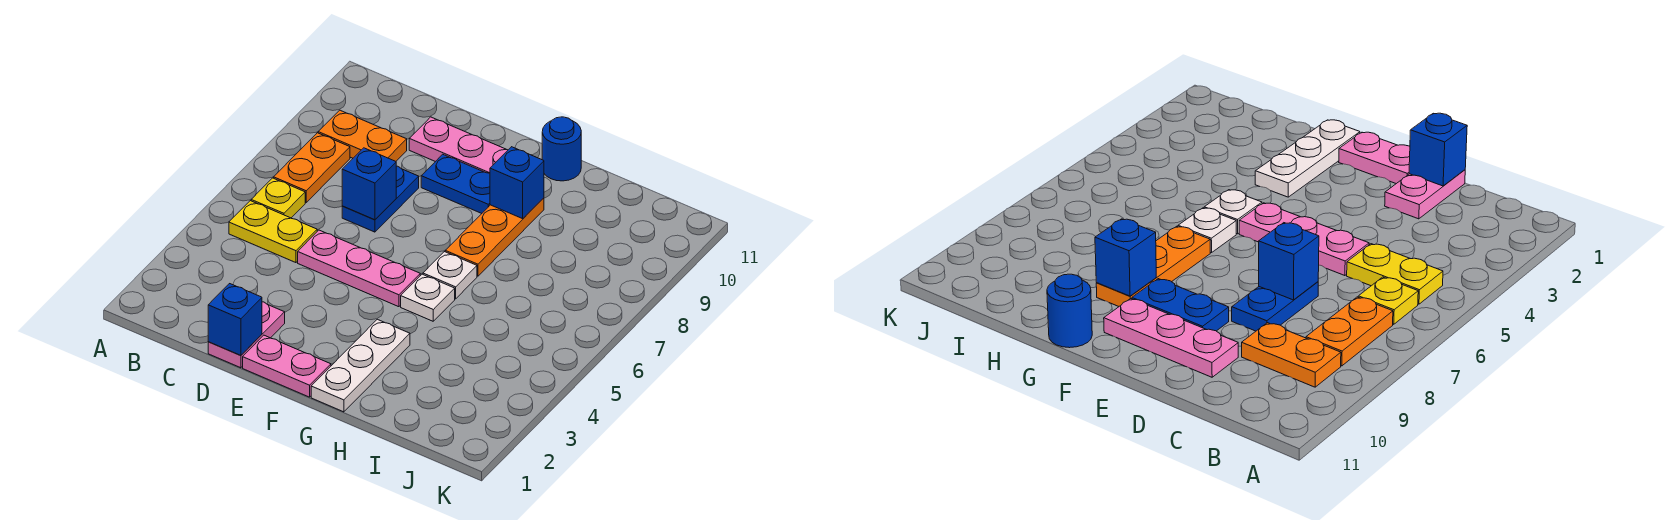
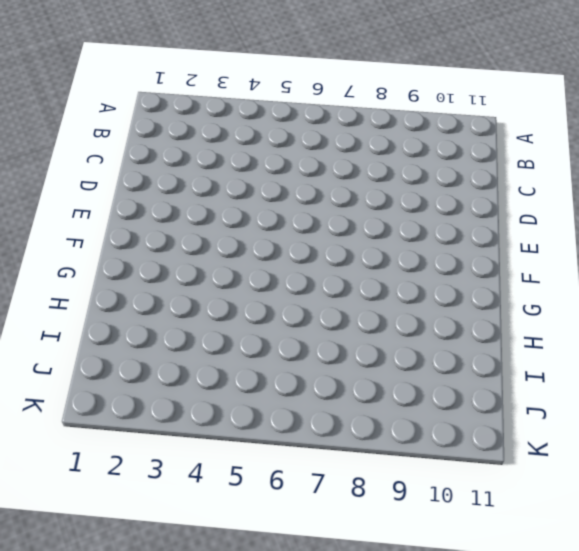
none -> yellow plate B5:C5 level 1
none -> yellow plate B6 level 1
none -> orange plate B7:B8 level 1

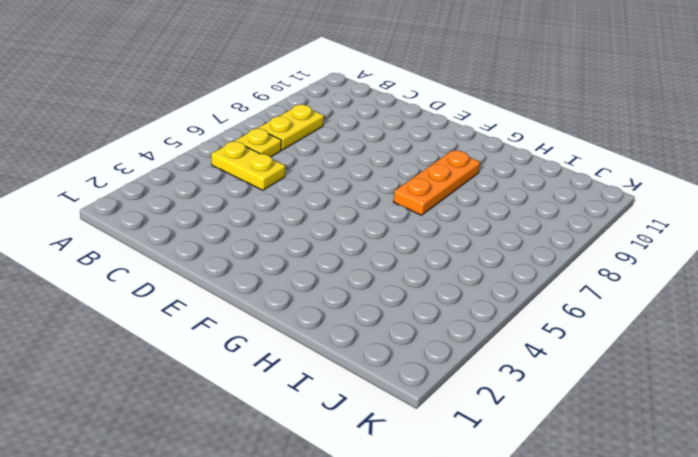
yellow plate B7:B8 level 1 -> orange plate B7:B8 level 1
none -> orange plate B9:C9 level 1
none -> pink plate D1:D2 level 1
none -> pink plate D5:F5 level 1

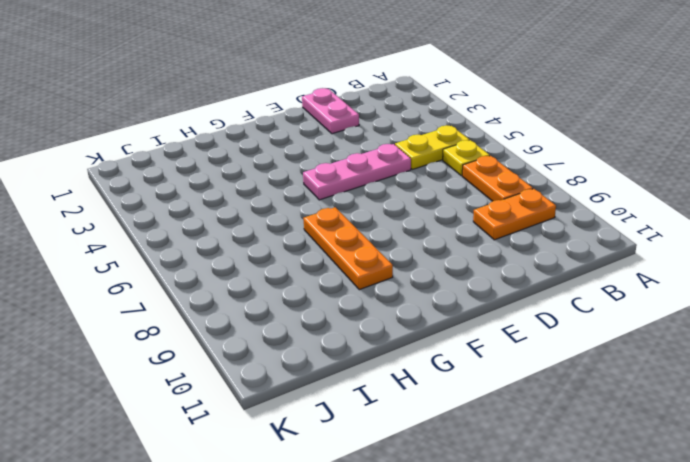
none -> blue plate D7:D8 level 1
none -> pink plate D10:F10 level 1
none -> pink plate E1:F1 level 1

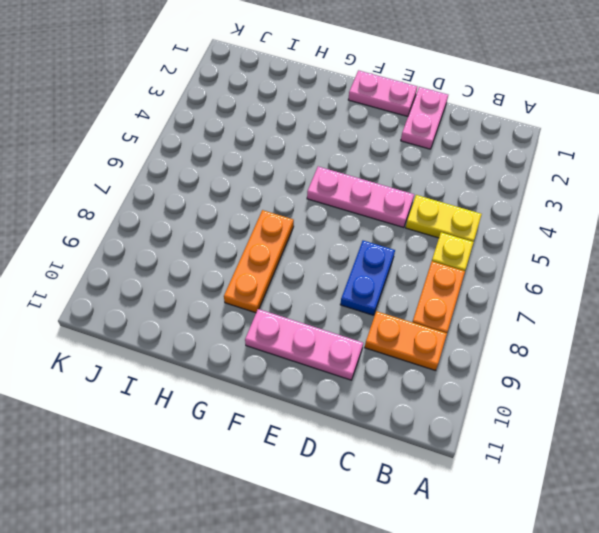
none -> blue plate E9:F9 level 1
none -> white plate G1:G3 level 1
none -> white plate G5 level 1

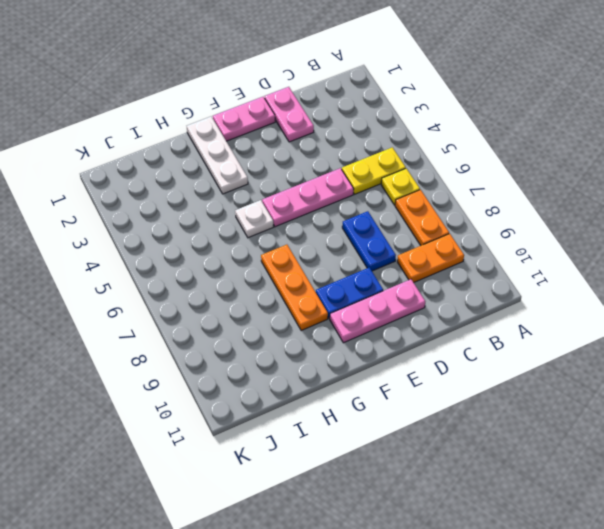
none -> white plate G6 level 1
none -> blue round brick G11 level 1
none -> blue brick D1 level 2

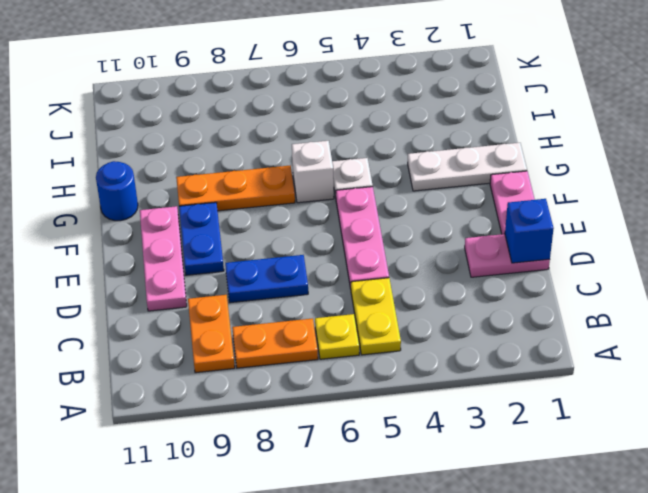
white brick G6 level 1 -> white plate G6 level 1
none -> blue brick D7 level 2
none -> blue brick G9 level 2

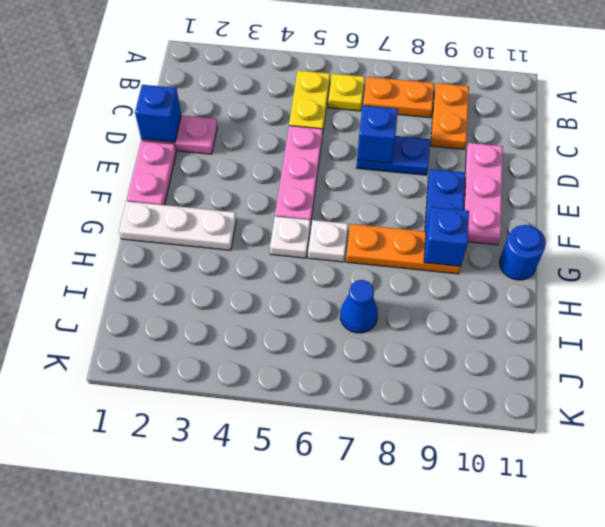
blue cone I7 level 1 -> none

